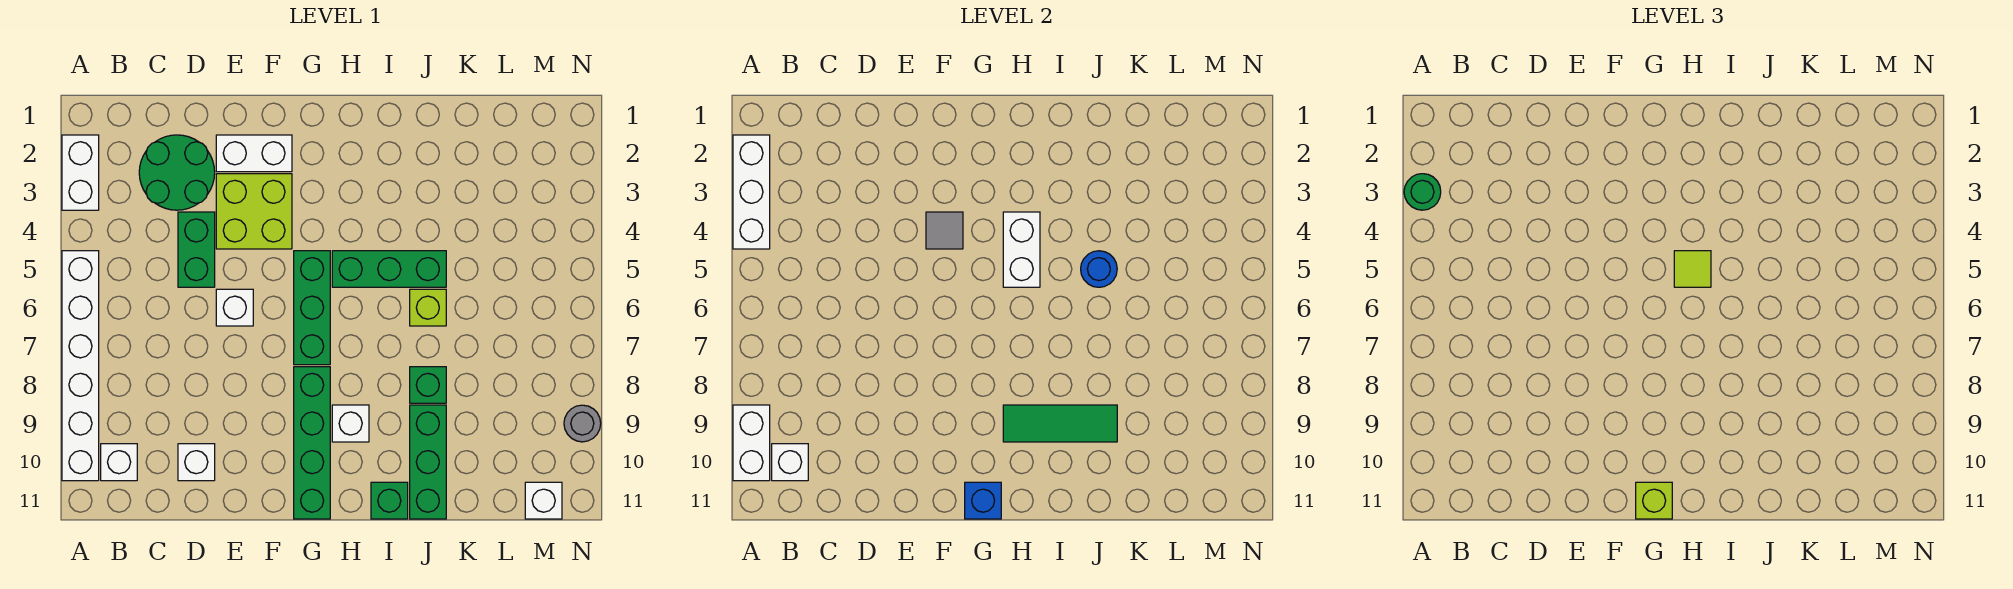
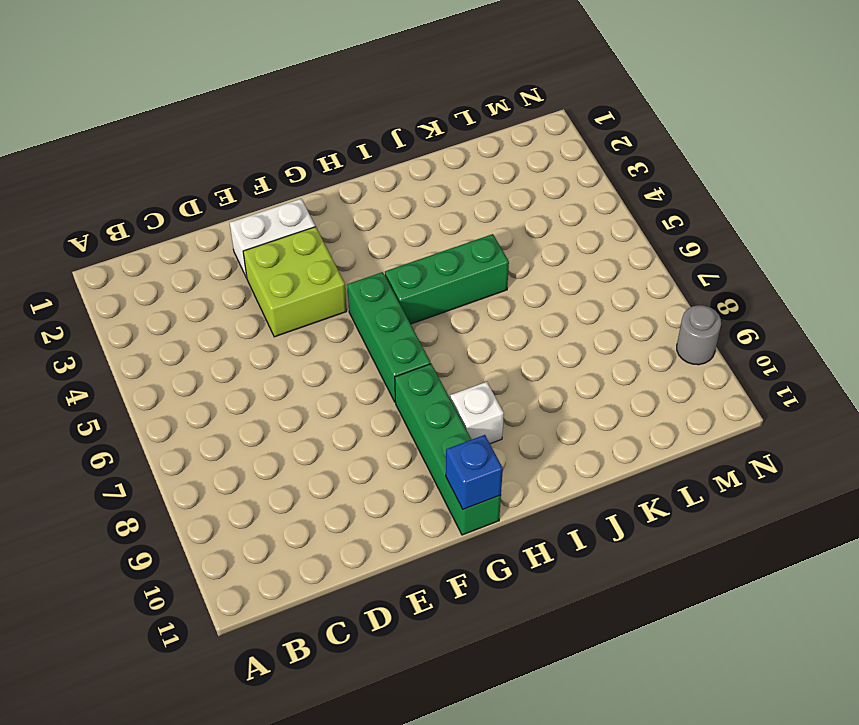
none -> white brick A2:A3 level 1
none -> white brick A5:A10 level 1
none -> white brick B10 level 1
none -> green round brick C2:D3 level 1

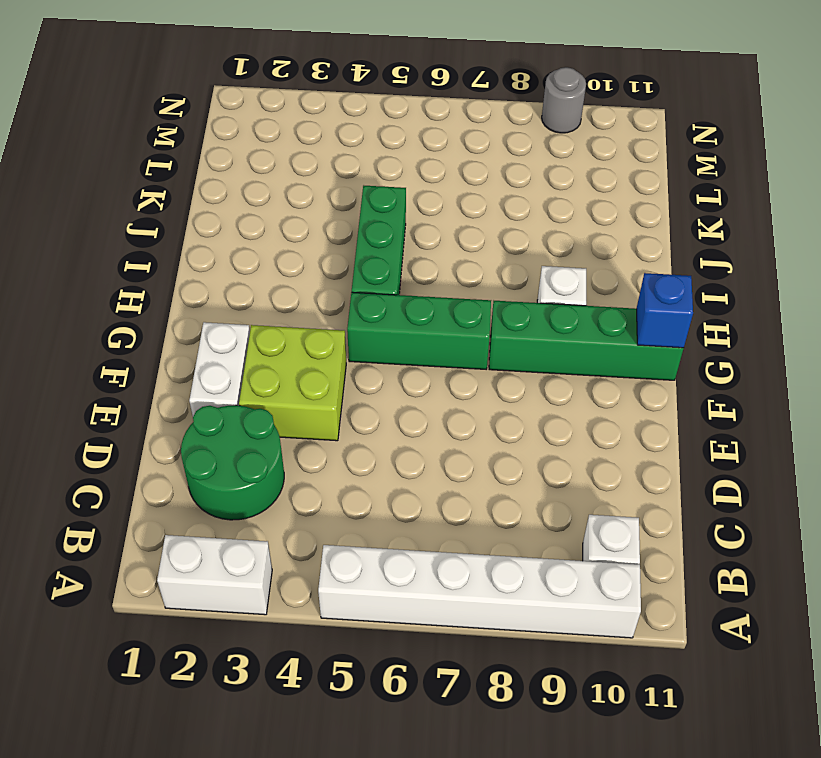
none -> green brick D4:D5 level 1
none -> white brick D10 level 1
none -> white brick E6 level 1
none -> green brick I11 level 1

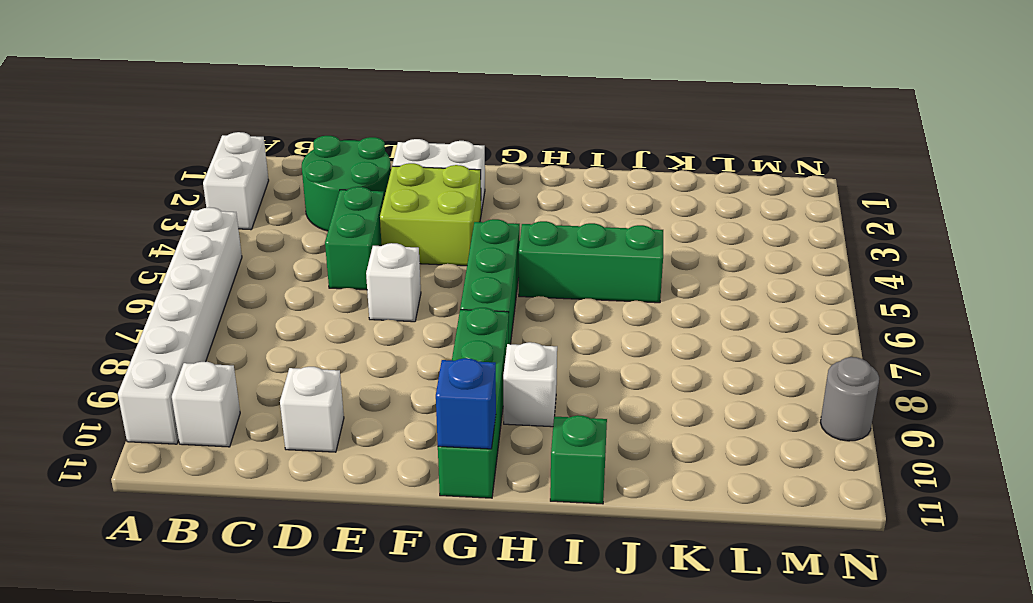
none -> lime brick J6 level 1
none -> green brick J8 level 1
none -> green brick J9:J11 level 1
none -> white brick M11 level 1

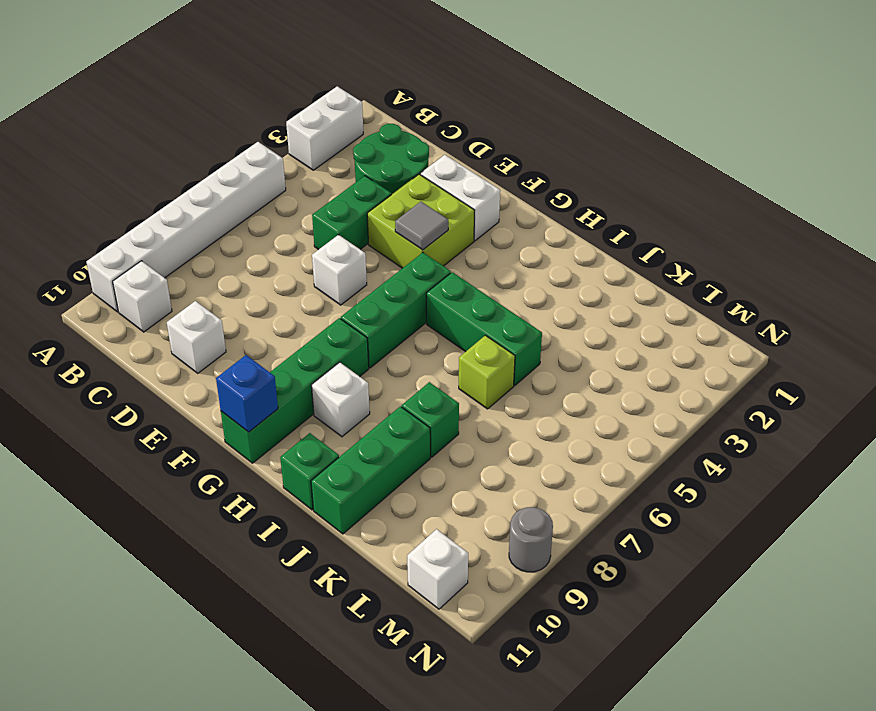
none -> white brick A2:A4 level 2
none -> white brick A9:A10 level 2
none -> white brick B10 level 2
none -> white brick H4:H5 level 2

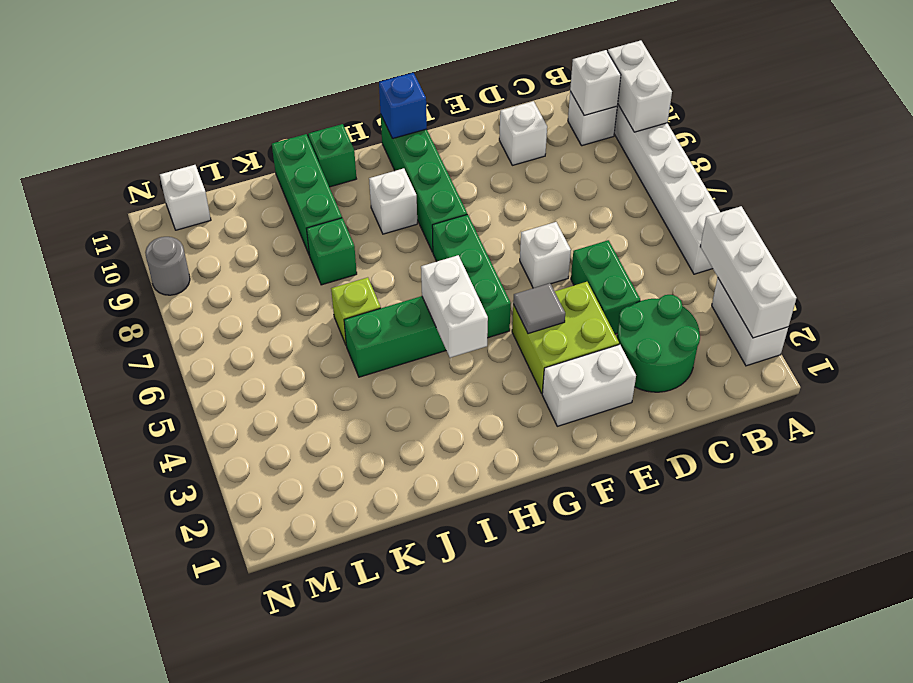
none -> green tile H9:J9 level 2
none -> blue round brick J5 level 2
none -> green round brick A3 level 3
none -> lime brick G11 level 3

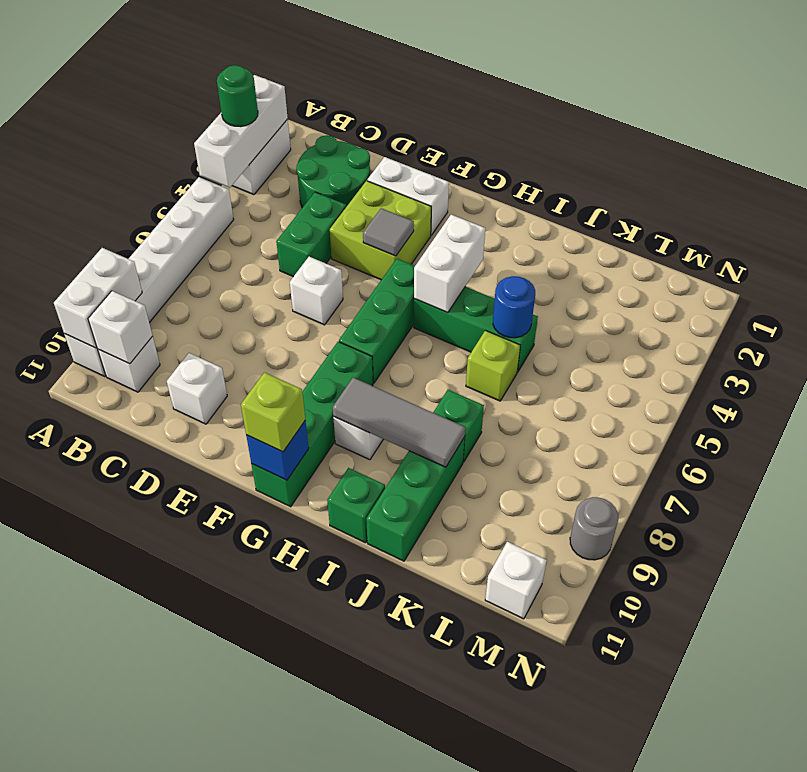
grey tile H9:J9 level 2 -> green tile H9:J9 level 2
none -> lime tile H5 level 3

